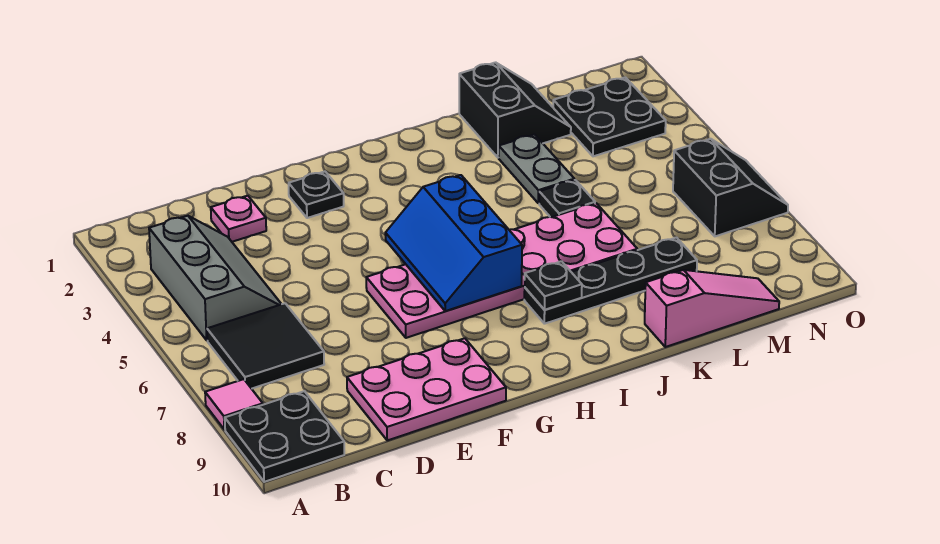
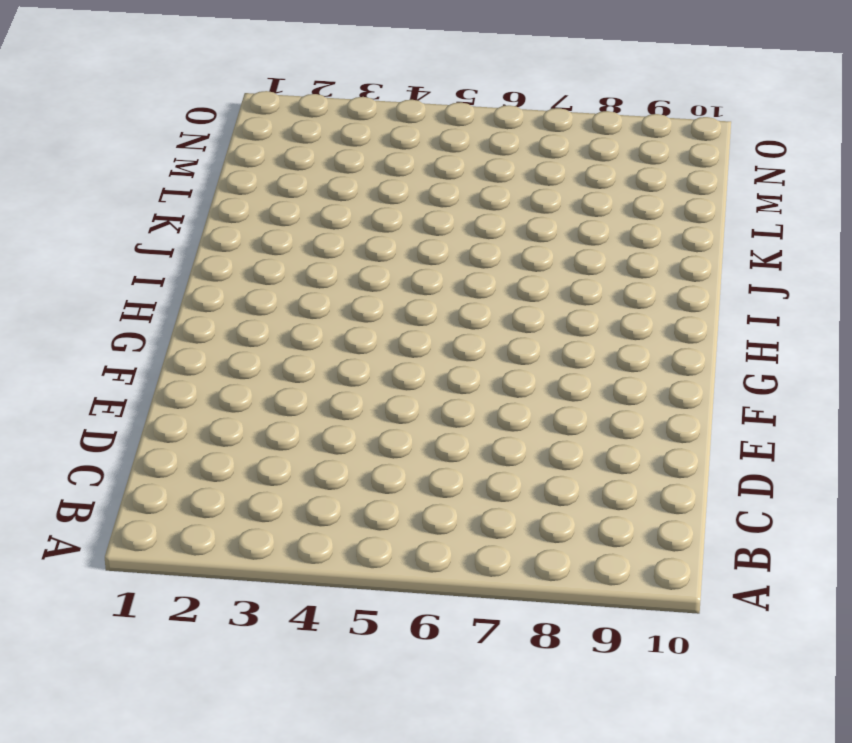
none -> pink tile A8 level 1
none -> black plate A9:B10 level 1
none -> grey slope B3:C5 level 1 top B

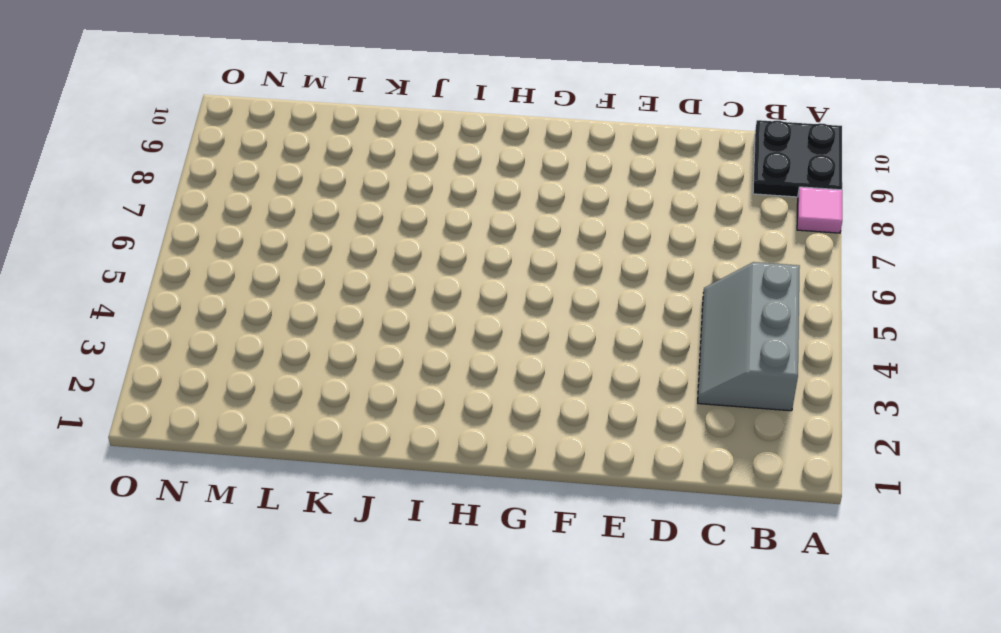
none -> black tile B6:C7 level 1
none -> pink plate D2 level 1
none -> pink plate D9:F10 level 1

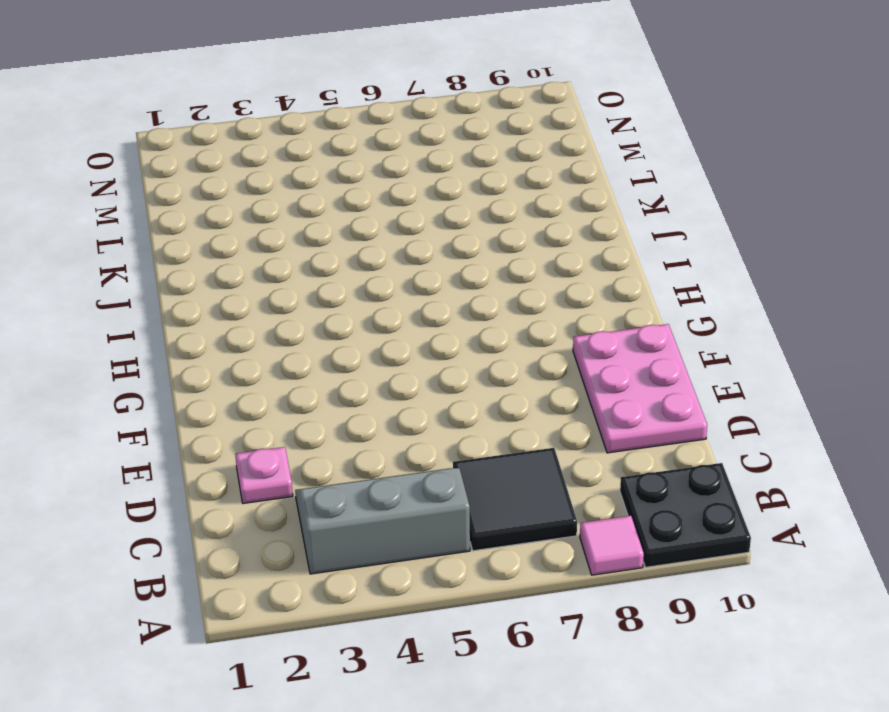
none -> black plate F2 level 1
none -> pink plate F6:K7 level 1
none -> black plate I8:L8 level 1

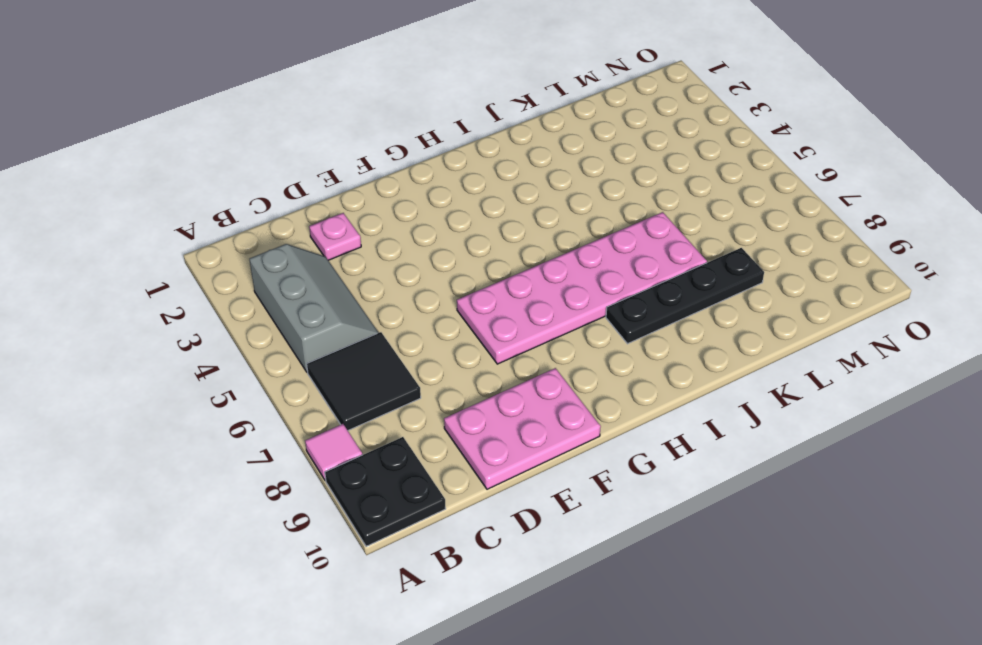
none -> black plate F2 level 1
none -> black slope K1:L2 level 1 top K
none -> grey plate K3:K4 level 1

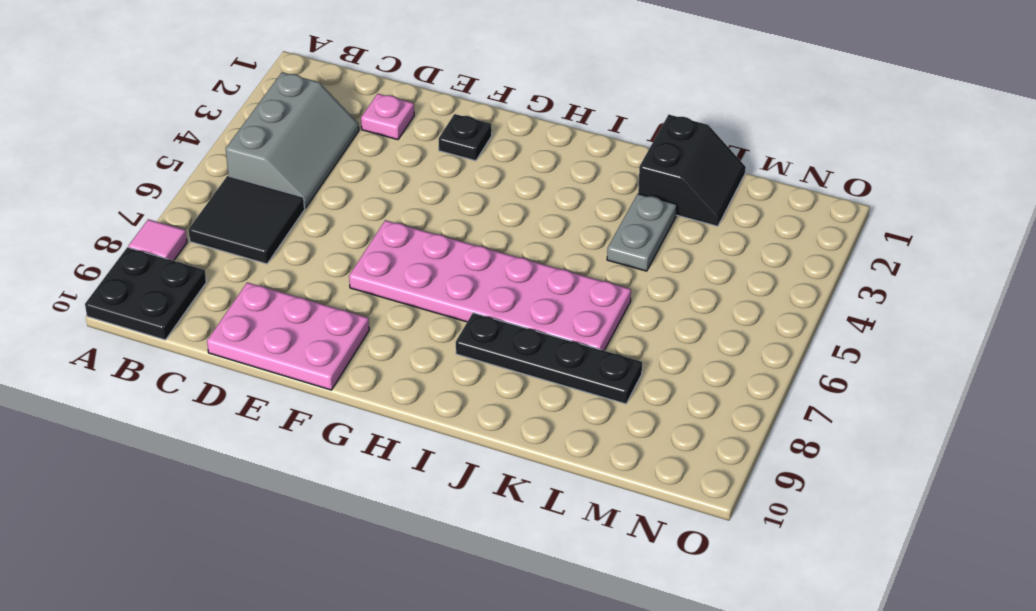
none -> black plate K5 level 1
none -> pink slope K10:M10 level 1 top K
none -> black plate M2:N3 level 1

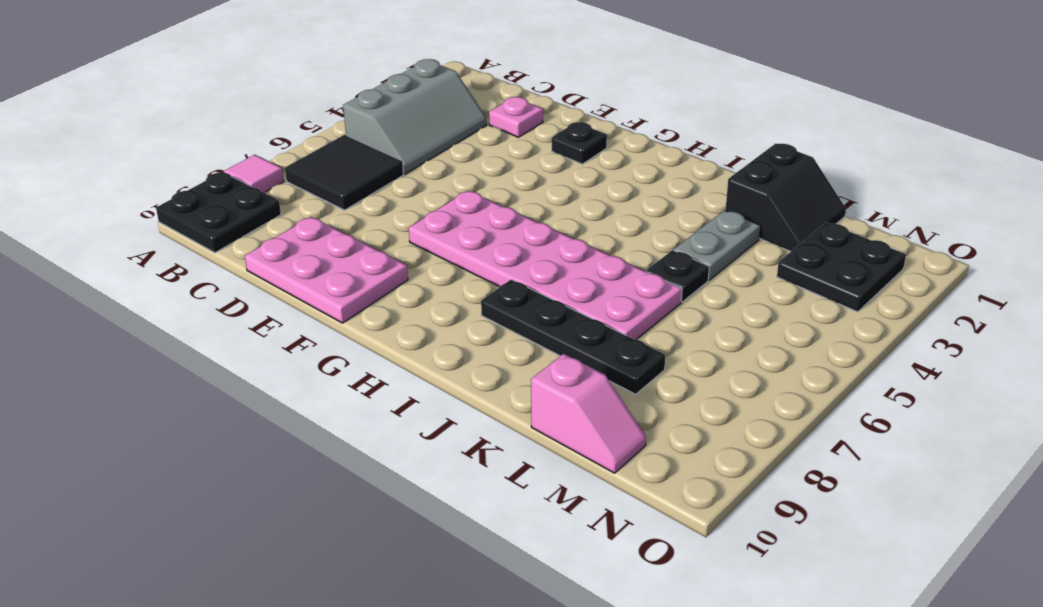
pink slope L10:M10 level 1 top L -> pink slope K10:M10 level 1 top K
none -> black slope N6:O7 level 1 top N
none -> blue slope G5:H7 level 2 top H
none -> black plate I8 level 2

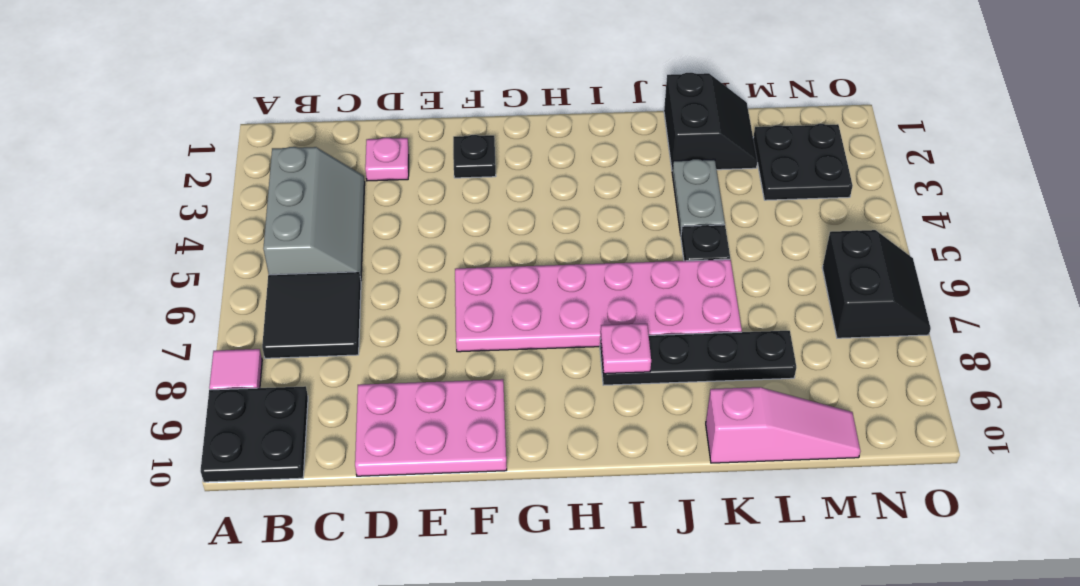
pink plate I8 level 2 -> black plate I8 level 2
none -> blue slope G5:H7 level 2 top H

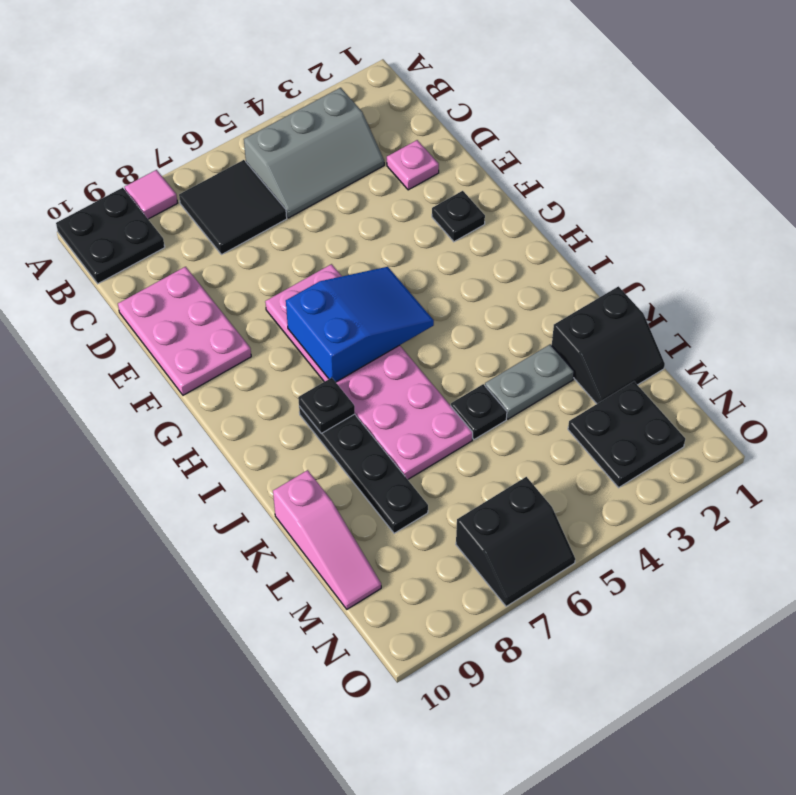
blue slope G5:H7 level 2 top 7 -> blue slope G5:H7 level 2 top H

